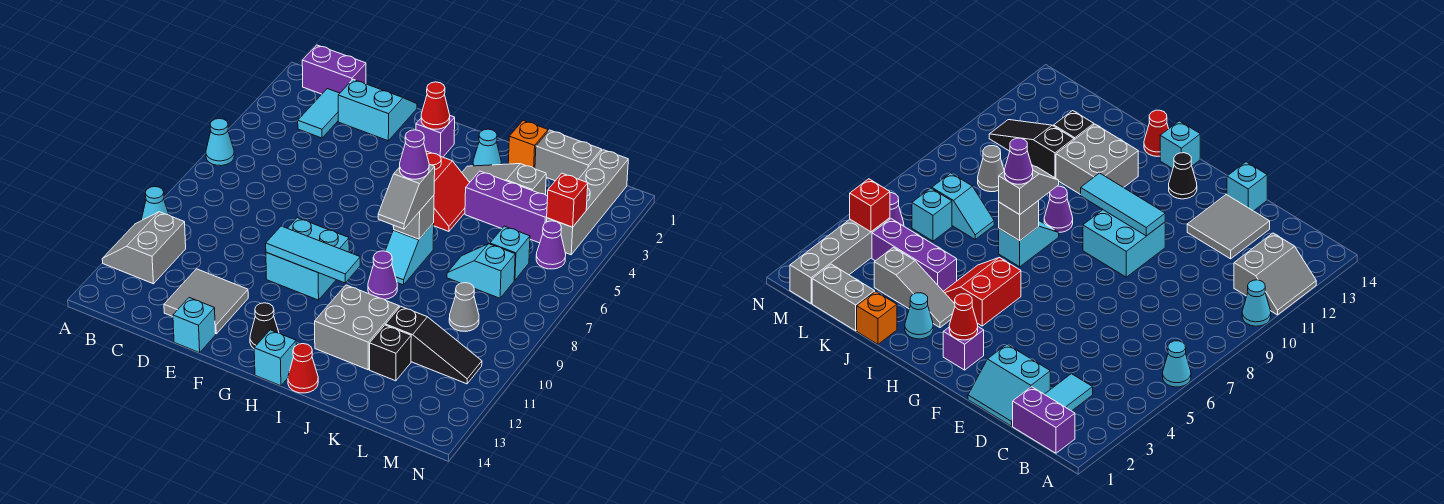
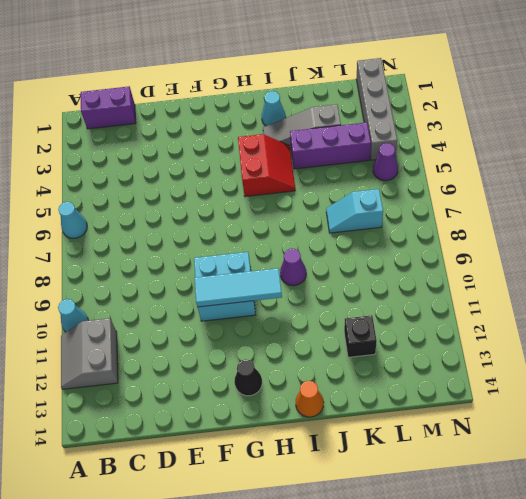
orange cone I14 level 1 -> red cone I14 level 1
none -> cyan tile C2:C3 level 1
none -> cyan slope D1:E2 level 1 top 2
none -> grey tile D12:E13 level 1
none -> cyan brick E14 level 1

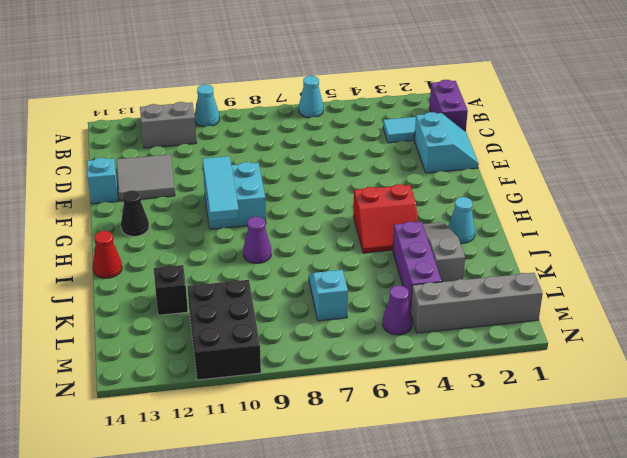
black brick L10:N11 level 1 -> black slope K11:M11 level 1 top K
none -> purple brick G2 level 1
none -> cyan brick H14 level 1
none -> cyan slope I7:I8 level 1 top 7
none -> grey brick I11:J12 level 1

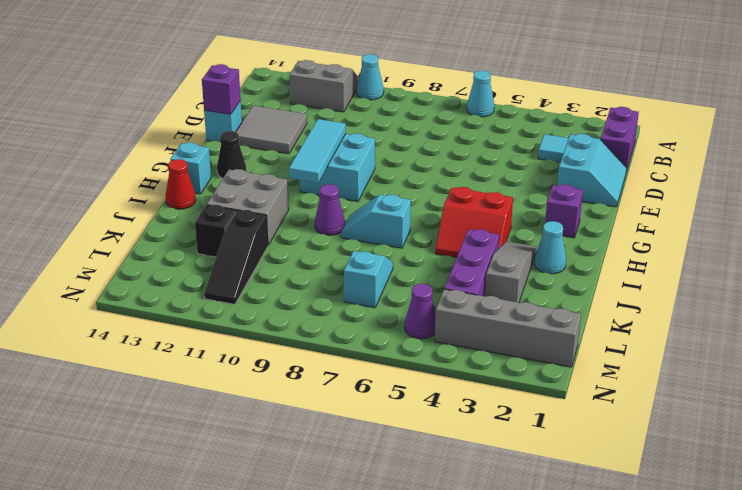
purple brick E14 level 2 -> none
none -> orange brick J1 level 1
none -> grey brick K1:L1 level 1
none -> cyan brick L6 level 1
none -> grey cone L9 level 1

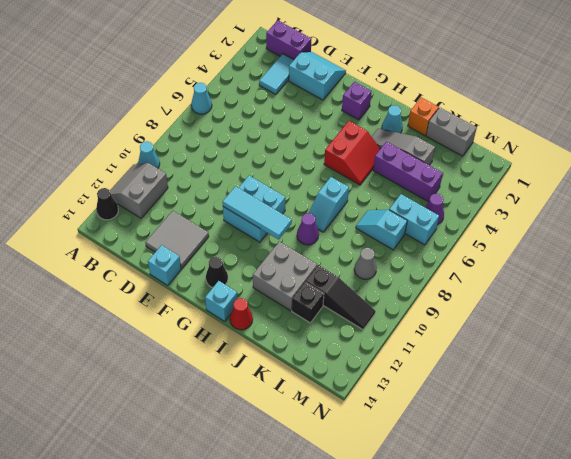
black cone A13 level 1 -> none
cyan brick L6:M6 level 1 -> cyan brick L6 level 1
none -> grey brick M1:M4 level 1
none -> red cone G2 level 2
none -> grey brick I7 level 2
none -> red brick M4 level 2

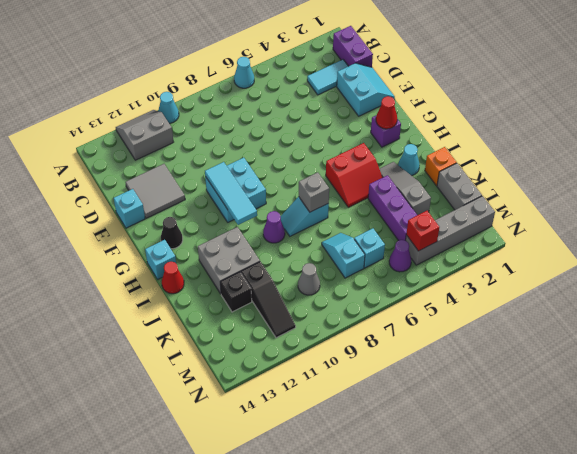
none -> grey slope I7:I8 level 3 top 7
none -> purple cone I7 level 4

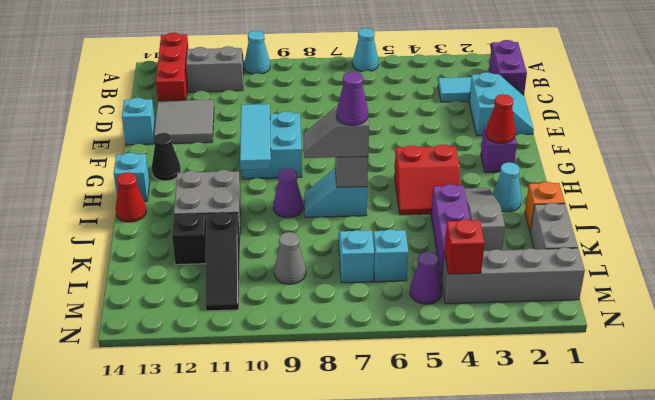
red brick A13:C13 level 1 -> none

